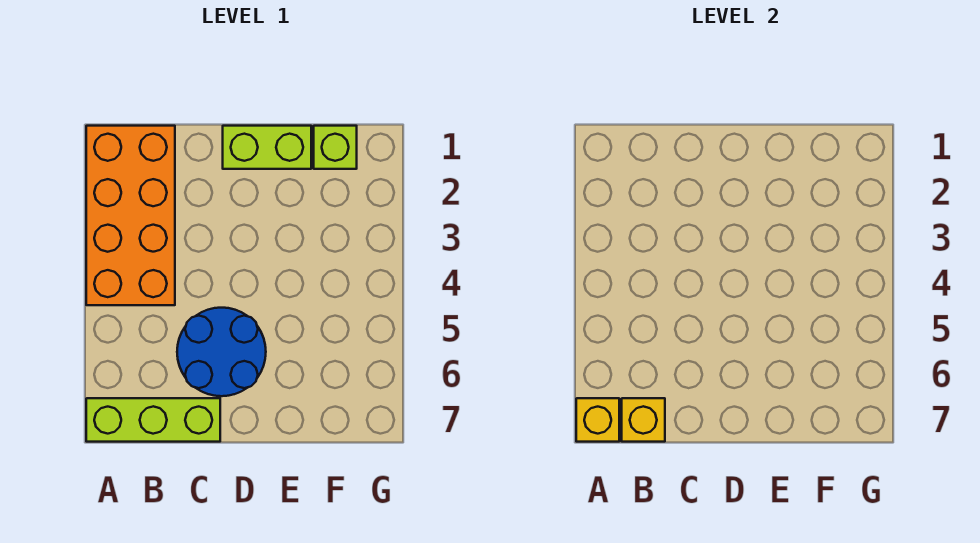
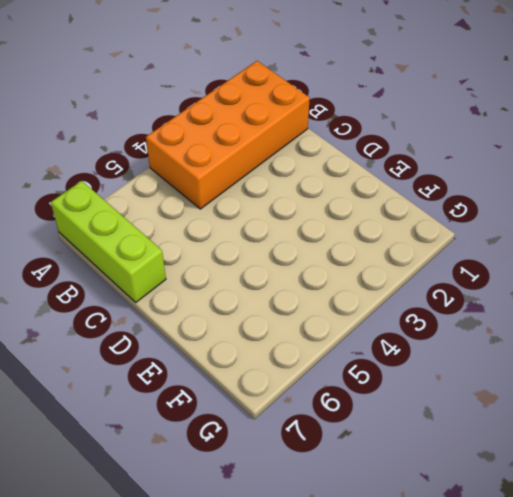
none -> blue round brick C5:D6 level 1
none -> lime brick D1:E1 level 1

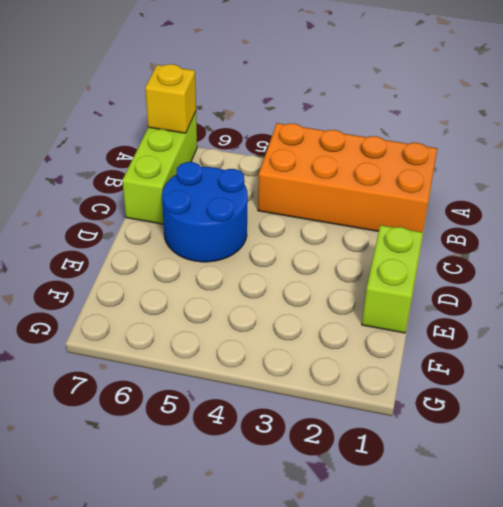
none -> lime brick F1 level 1
none -> yellow brick B7 level 2

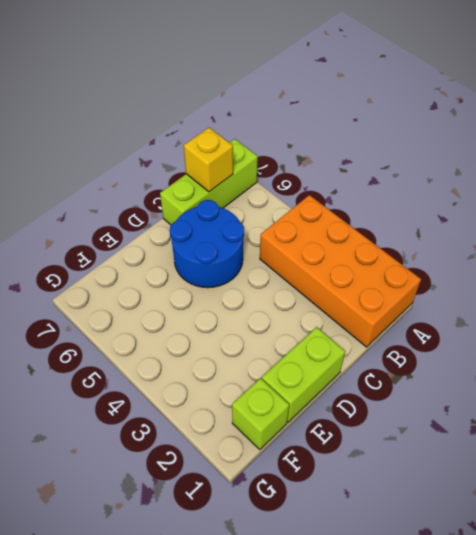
none -> yellow brick A7 level 2

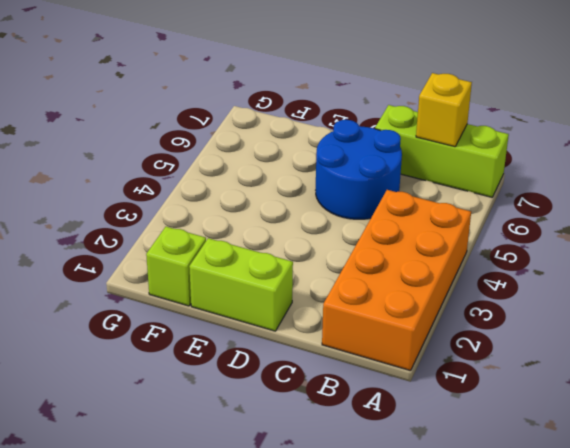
none -> yellow brick A7 level 2

